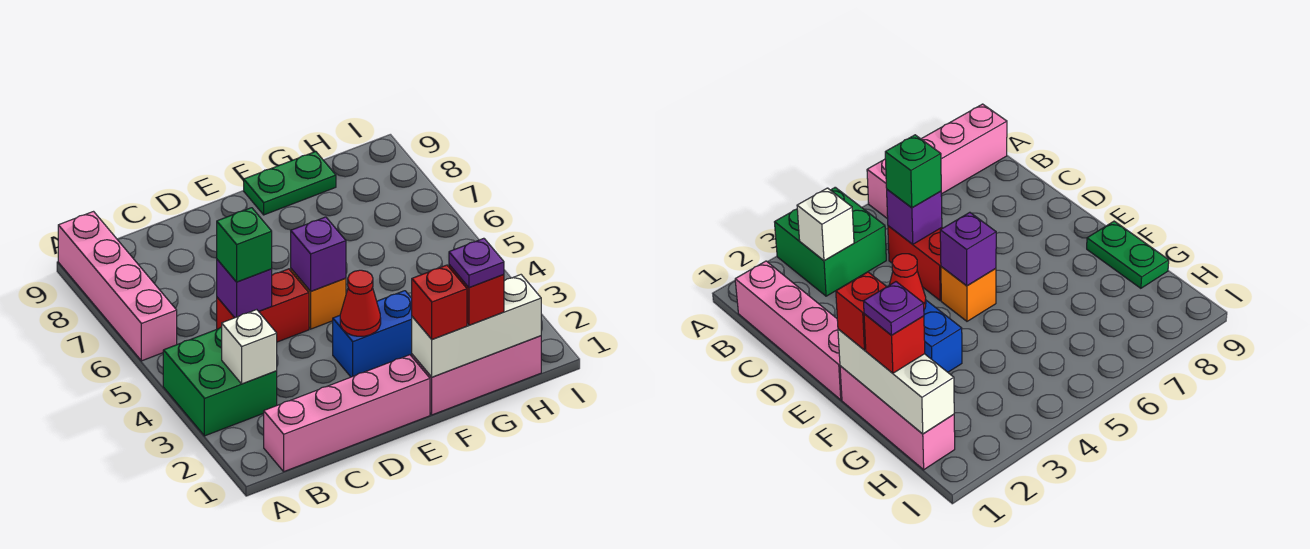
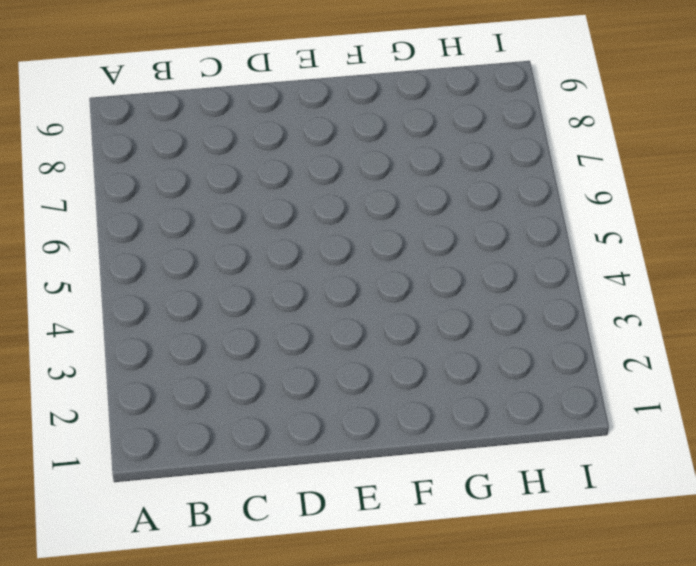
none -> green brick A3:B4 level 1
none -> pink brick A6:A9 level 1
none -> pink brick B1:E1 level 1

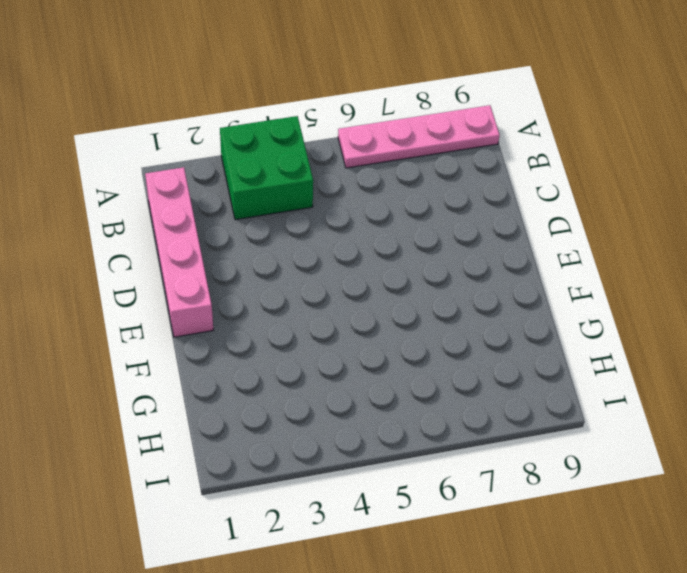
pink plate A6:A9 level 1 -> pink brick A6:A9 level 1
none -> red brick C5:D5 level 1
none -> blue brick E3:F3 level 1
none -> orange brick E5 level 1

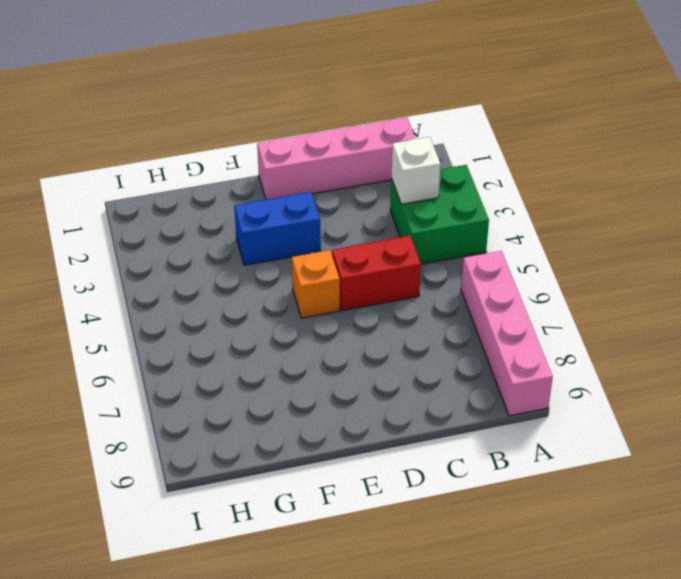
none -> pink brick F1:H1 level 1
none -> green plate F9:G9 level 1
none -> purple brick C5 level 2

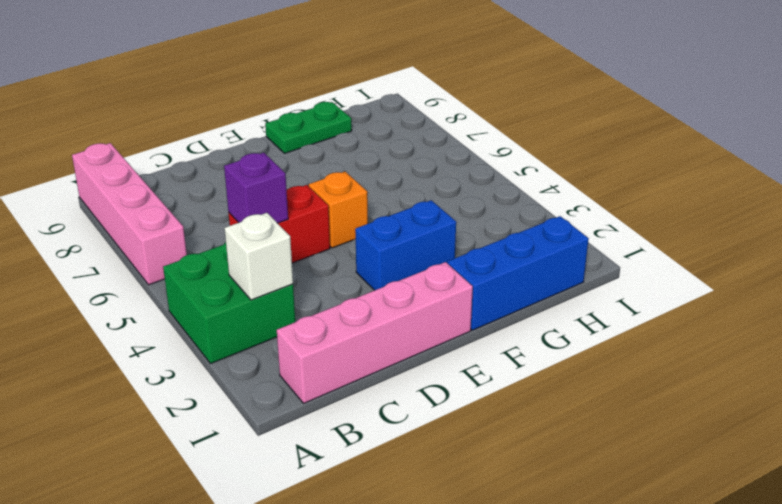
blue brick F1:H1 level 1 -> pink brick F1:H1 level 1
none -> red cone E3 level 2
none -> purple brick E5 level 2
none -> white brick F1:H1 level 2

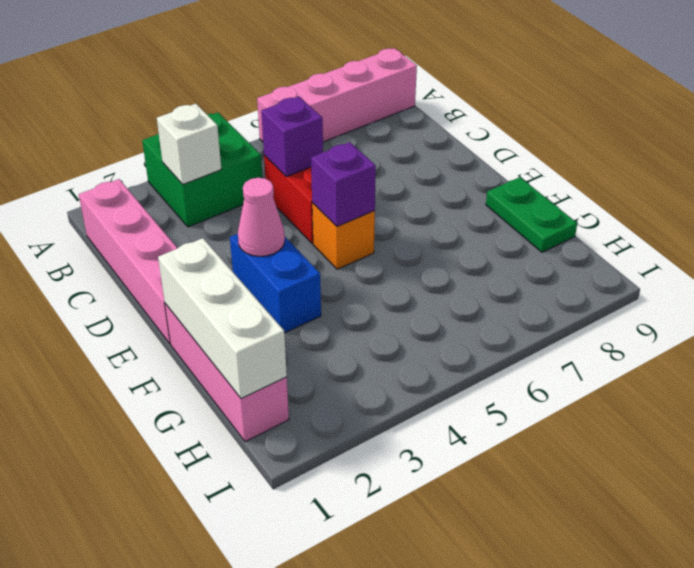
pink cone E3 level 2 -> red cone E3 level 2
none -> green brick C5 level 3
none -> red brick F1 level 3
none -> red brick G1 level 3

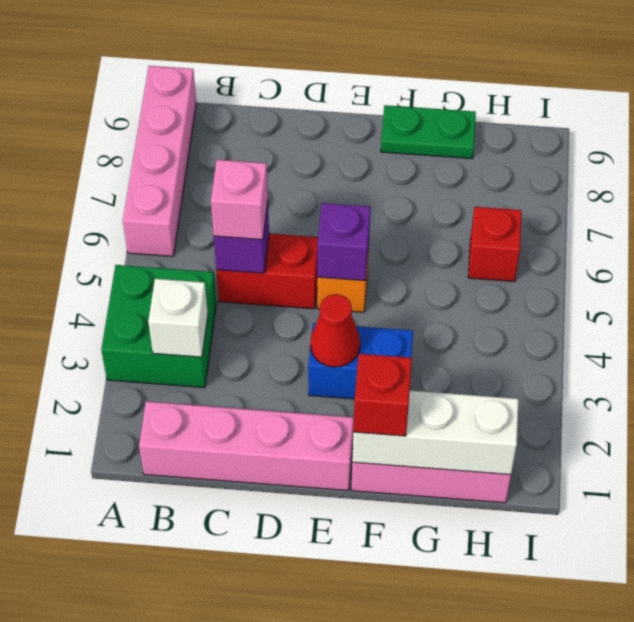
pink brick C5 level 3 -> green brick C5 level 3
red brick H6 level 1 -> red brick G1 level 3
none -> purple plate G1 level 4

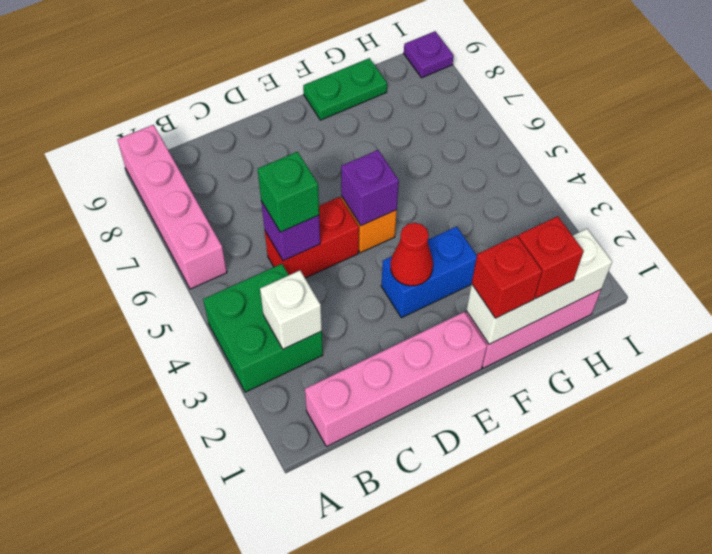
purple plate I9 level 1 -> purple plate G1 level 4

